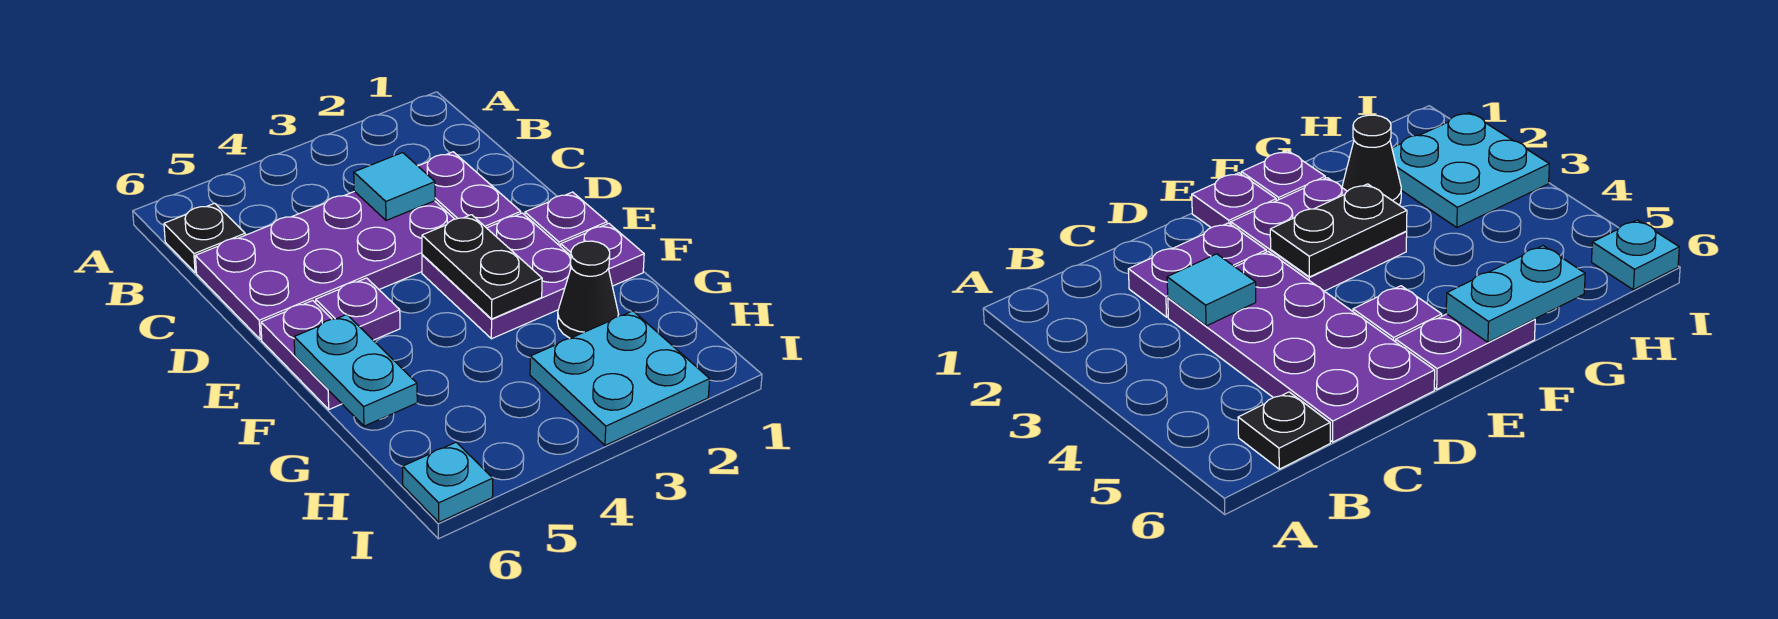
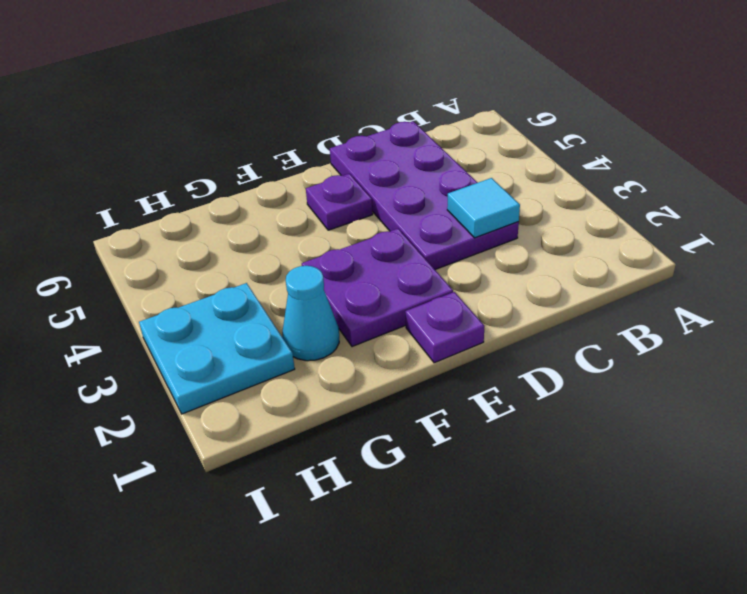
cyan cone G2 level 1 -> black cone G2 level 1
none -> black plate B6 level 1
none -> purple plate C2:D2 level 1
none -> purple plate E6:F6 level 1

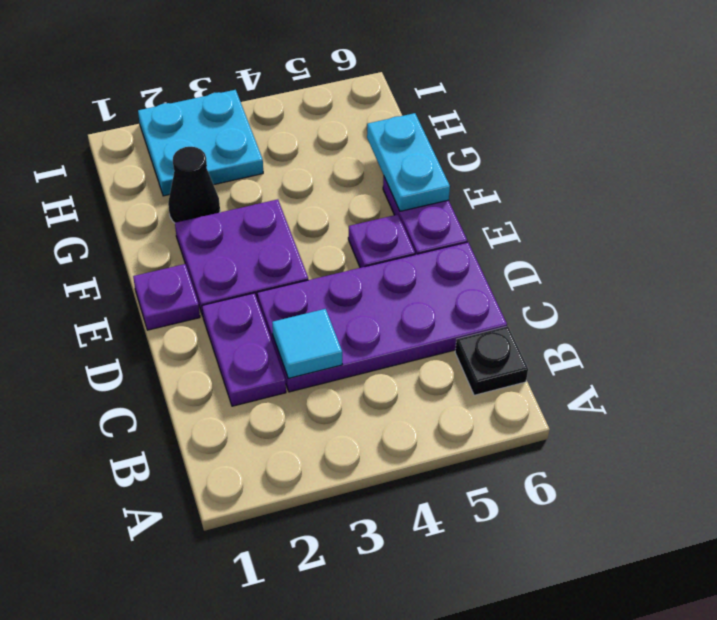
none -> purple plate F1 level 1
none -> cyan plate I6 level 1
none -> black plate E3:F3 level 2

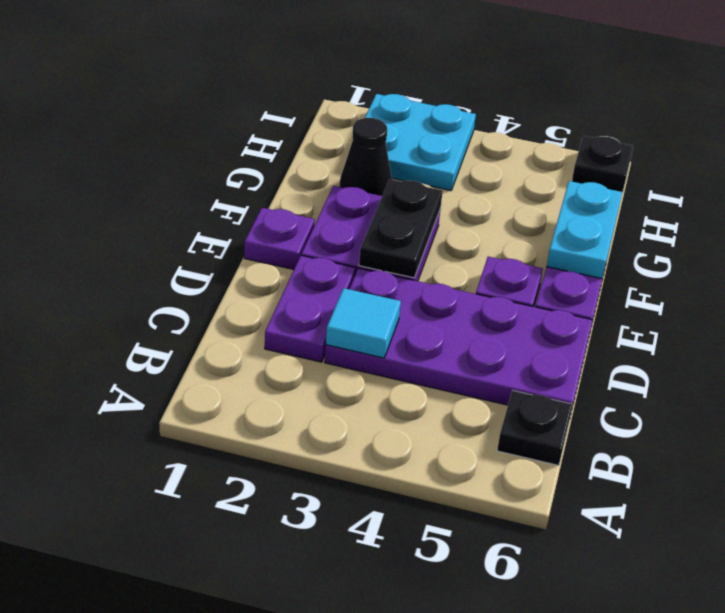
black plate I6 level 1 -> cyan plate I6 level 1
none -> purple plate F1 level 1

